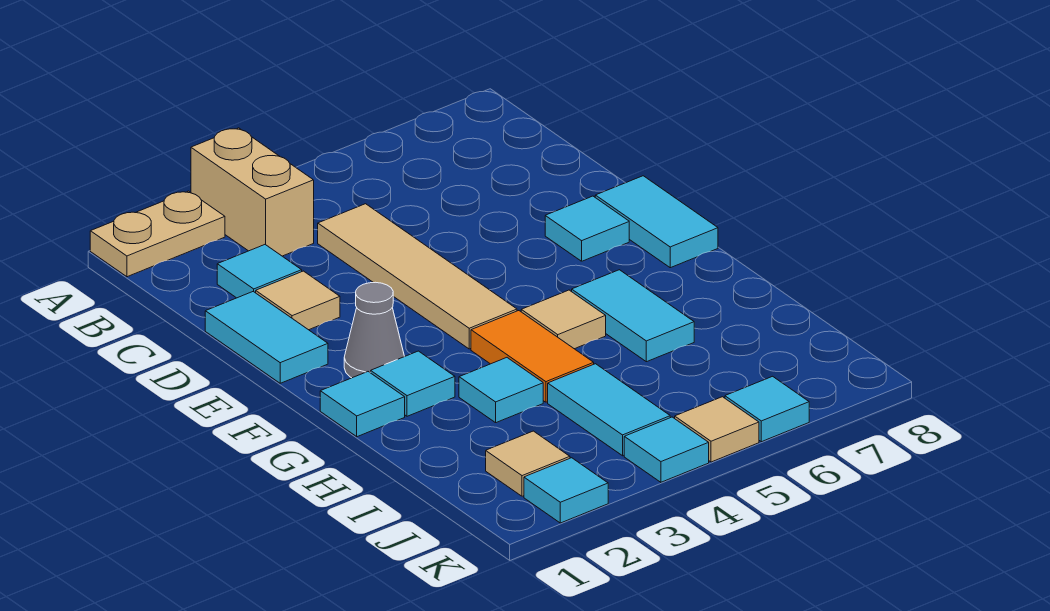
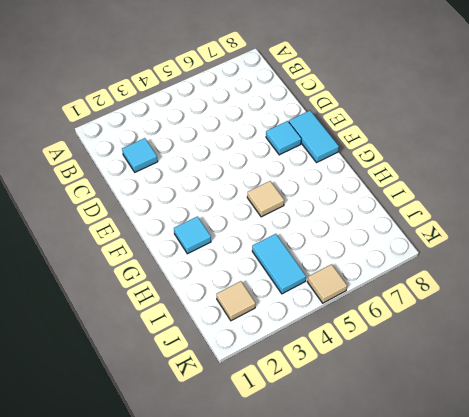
none -> tan plate A1:A2 level 1
none -> tan brick A3:B3 level 1
none -> tan tile C4:F4 level 1

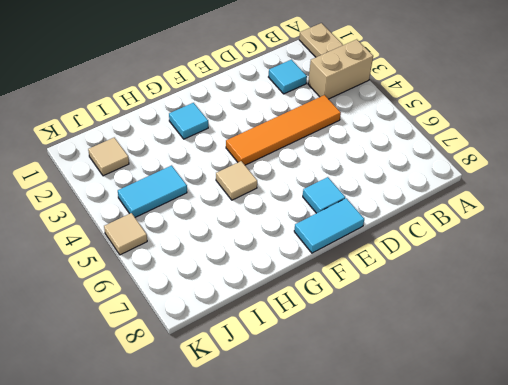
orange tile C4:F4 level 1 -> tan tile C4:F4 level 1
none -> cyan tile D1:E1 level 1
none -> tan tile D2 level 1
none -> grey cone F2 level 1

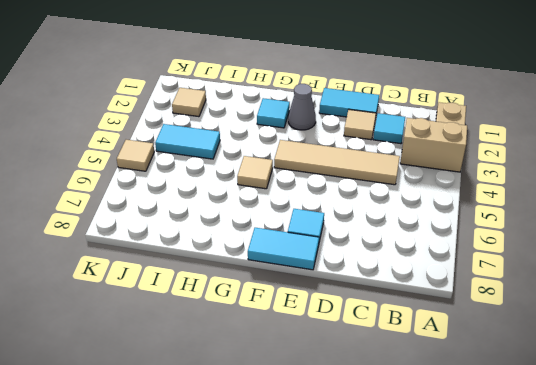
none -> cyan tile G1 level 1
none -> orange tile G4:H4 level 1
none -> cyan tile G6:H6 level 1

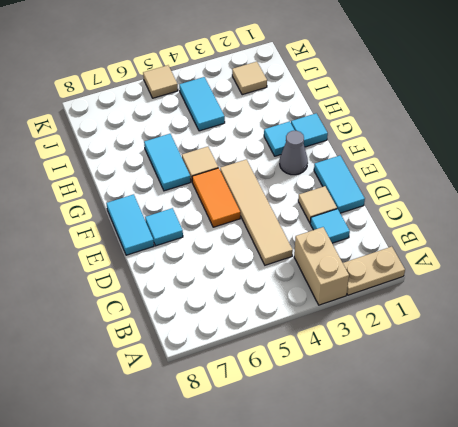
orange tile E5:F5 level 1 -> orange tile G4:H4 level 1
none -> cyan tile H3 level 1
none -> cyan tile K2 level 1
none -> cyan tile K4 level 1

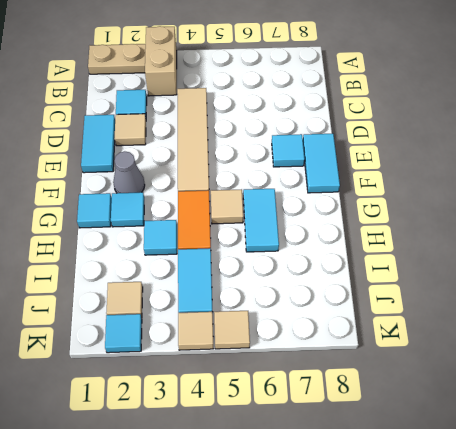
tan tile K4 level 1 -> cyan tile K4 level 1
none -> cyan tile K6 level 1

